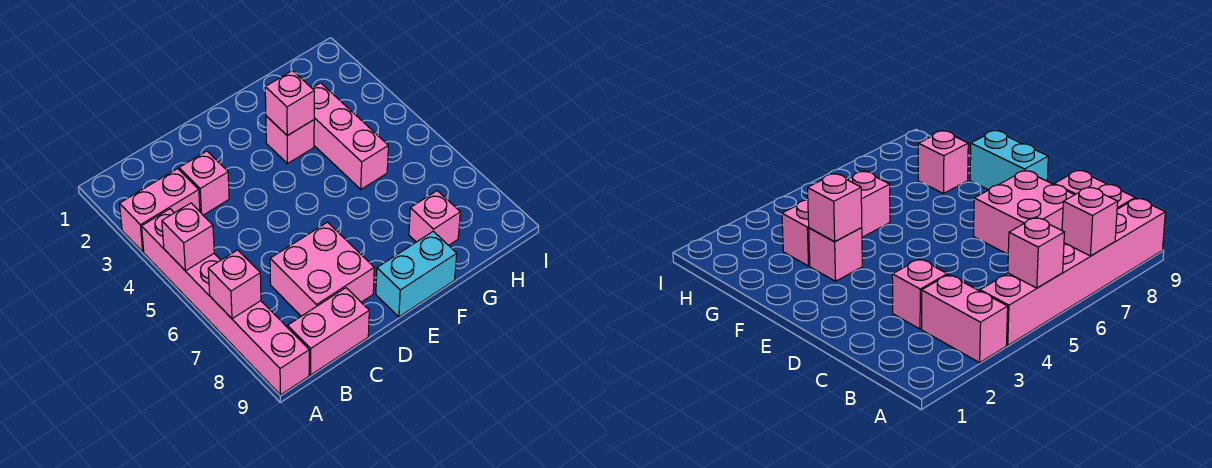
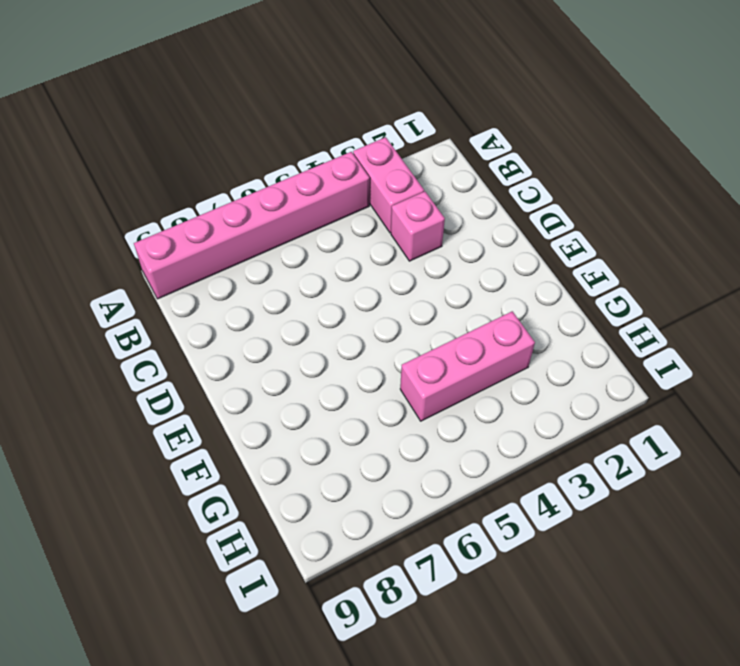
none -> pink brick B9:C9 level 1
none -> pink brick C7:D8 level 1
none -> cyan brick E9:F9 level 1

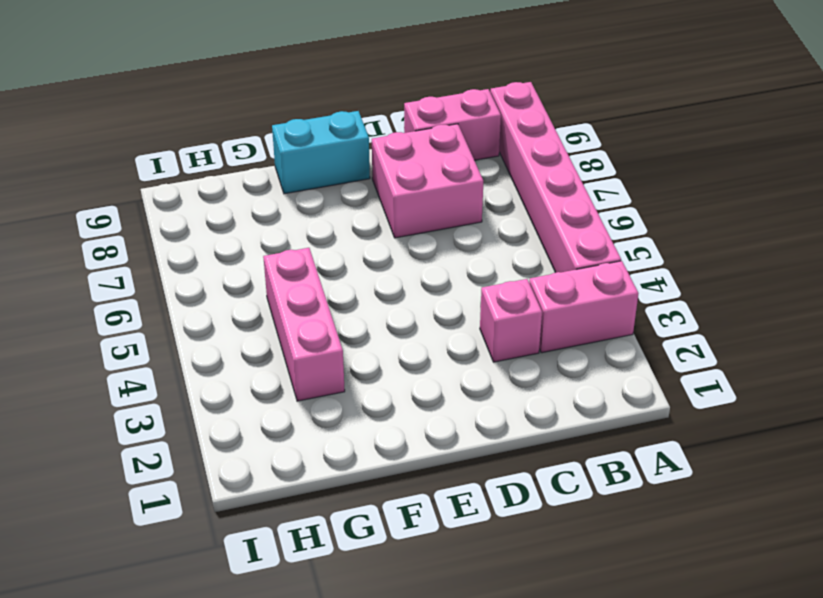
none -> pink brick F3 level 1
none -> pink brick G8 level 1
none -> pink brick A5 level 2

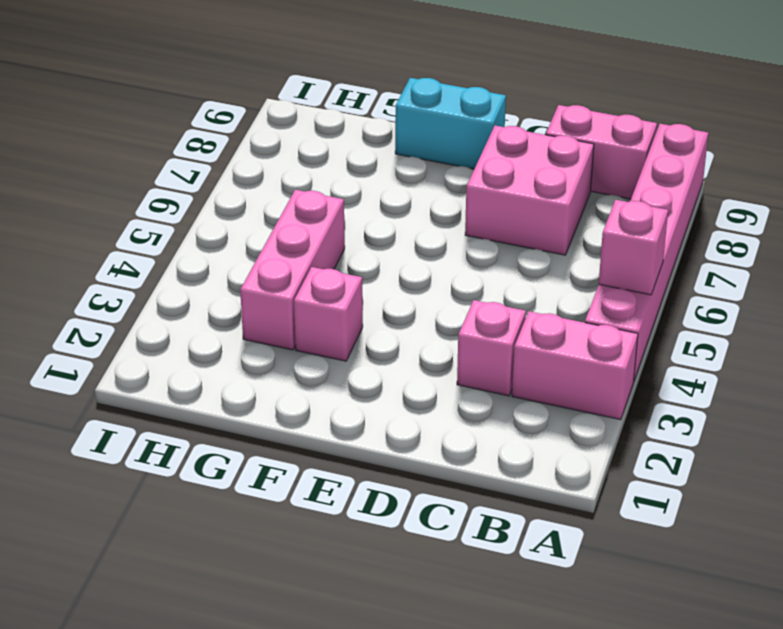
none -> pink brick G8 level 1
none -> pink brick A7 level 2
none -> pink brick F3 level 2

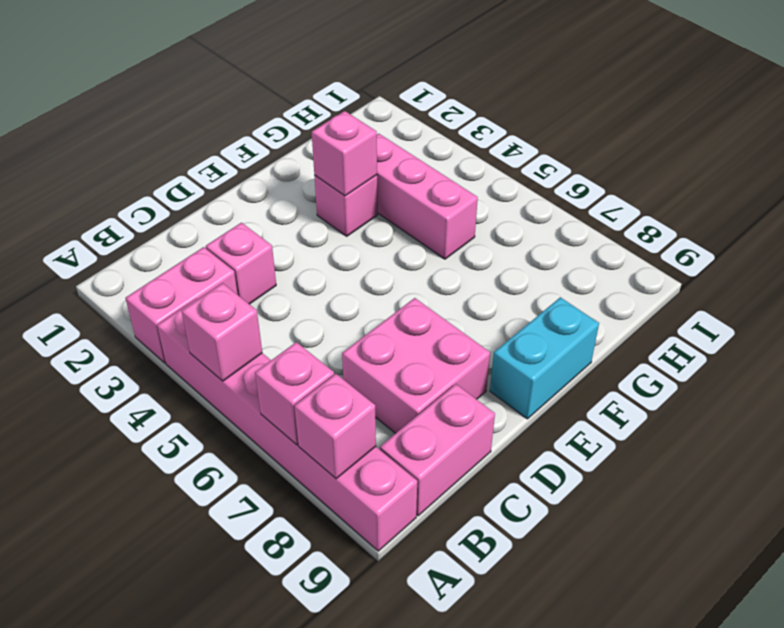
pink brick A8 level 2 -> pink brick G8 level 1

